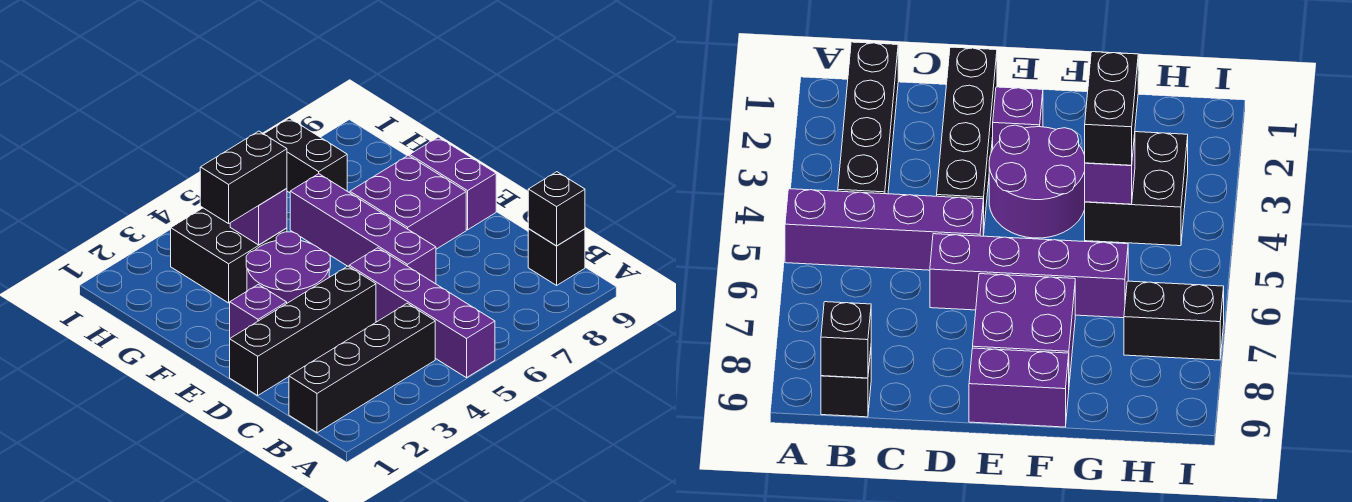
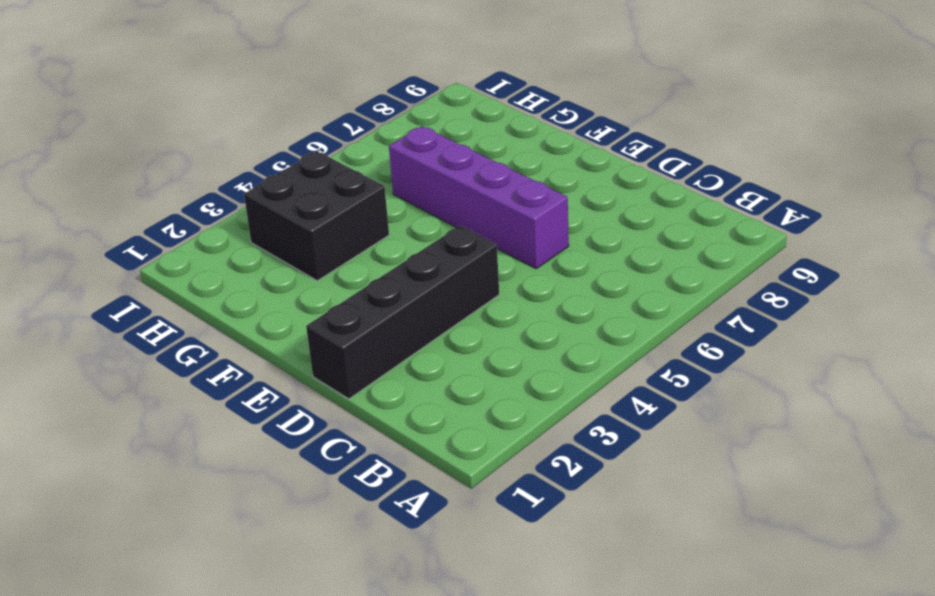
none -> purple brick A5:D5 level 1
none -> black brick B1:B4 level 1
none -> black brick B9 level 1

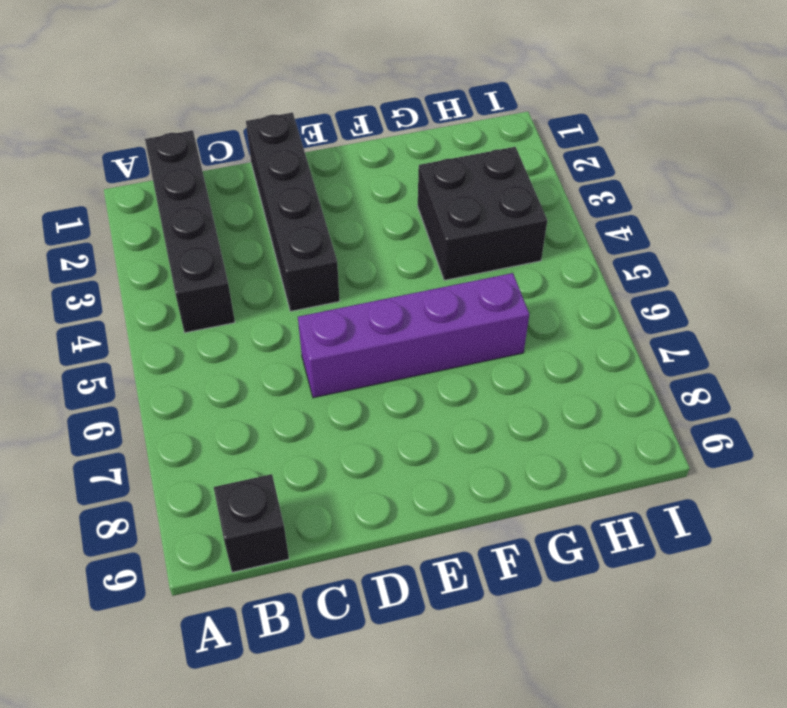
none -> purple brick A5:D5 level 1
none -> purple brick E2 level 1
none -> purple round brick E3:F4 level 1

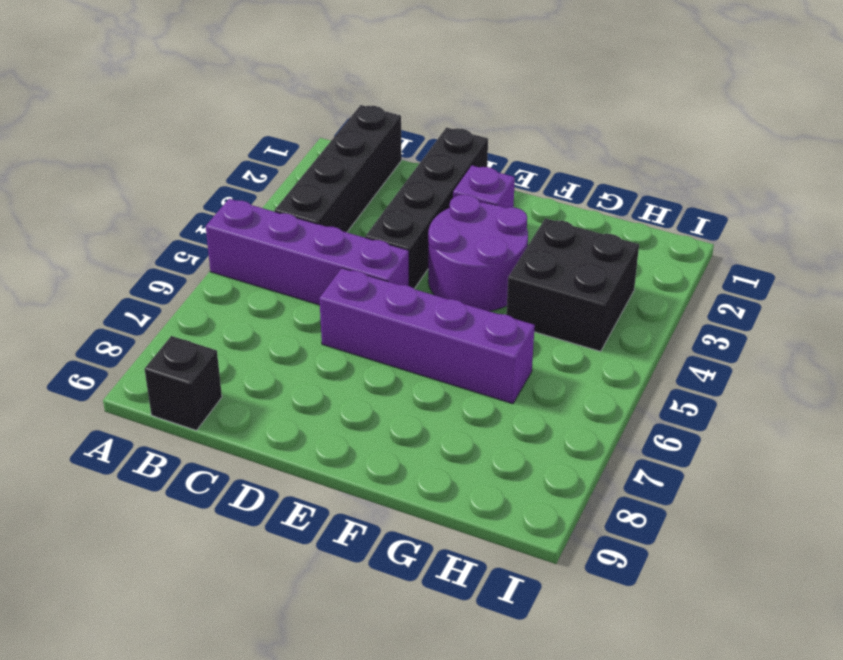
none -> purple brick E7:F8 level 1
none -> purple brick E9:F9 level 1
none -> black brick H7:I7 level 1

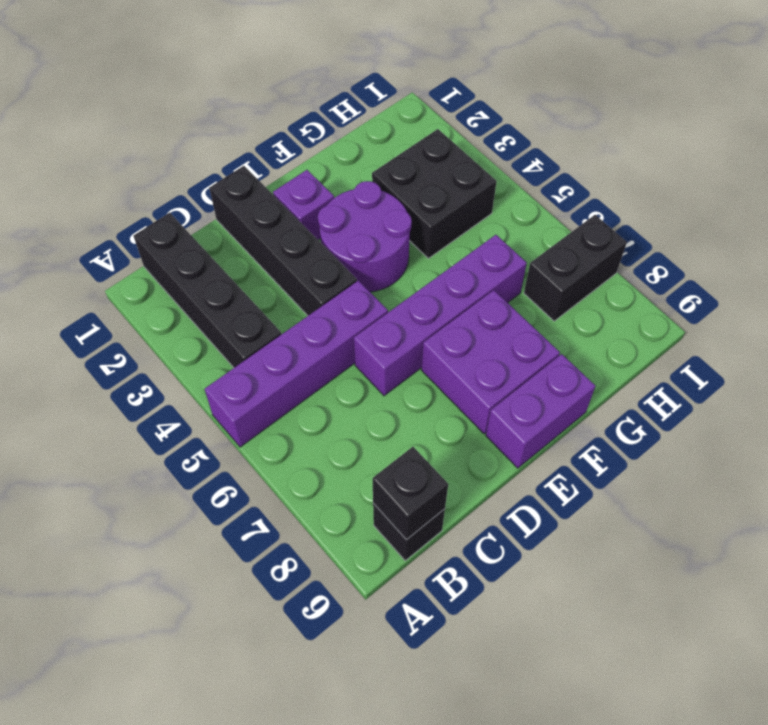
none -> purple brick G4 level 2
none -> black brick G3:G4 level 3

